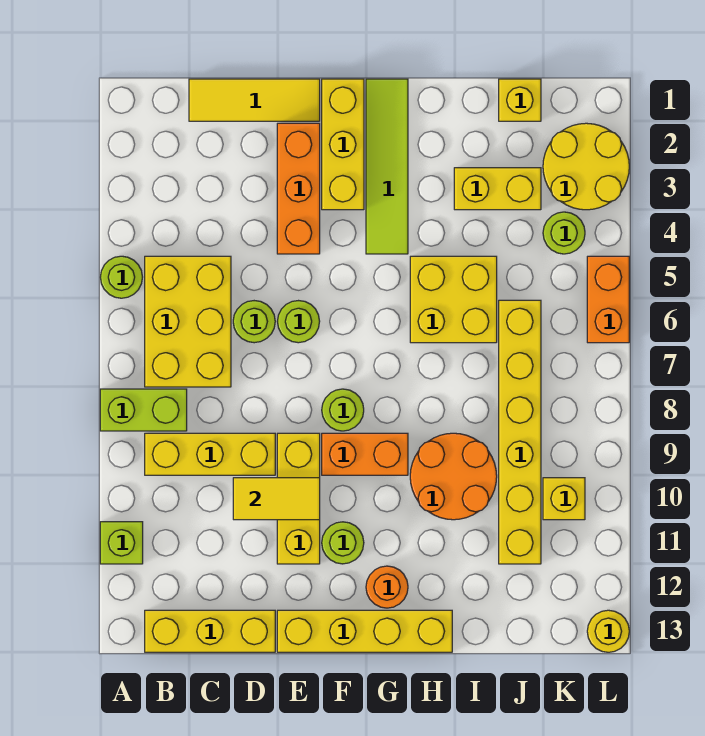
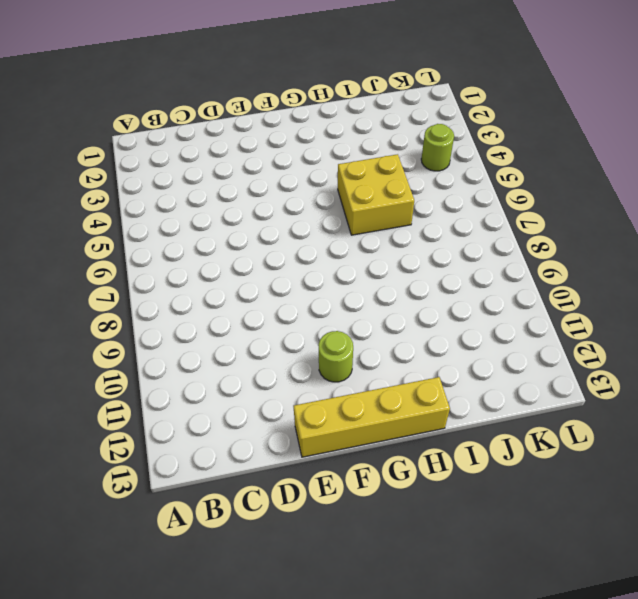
none -> lime round brick A5 level 1
none -> lime brick A8:B8 level 1
none -> lime brick A11 level 1

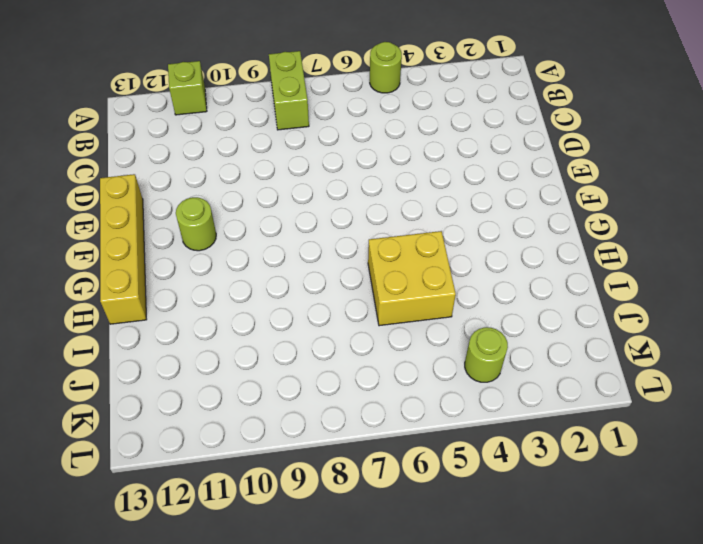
none -> yellow brick B5:C7 level 1
none -> yellow brick B9:D9 level 1
none -> yellow brick B13:D13 level 1

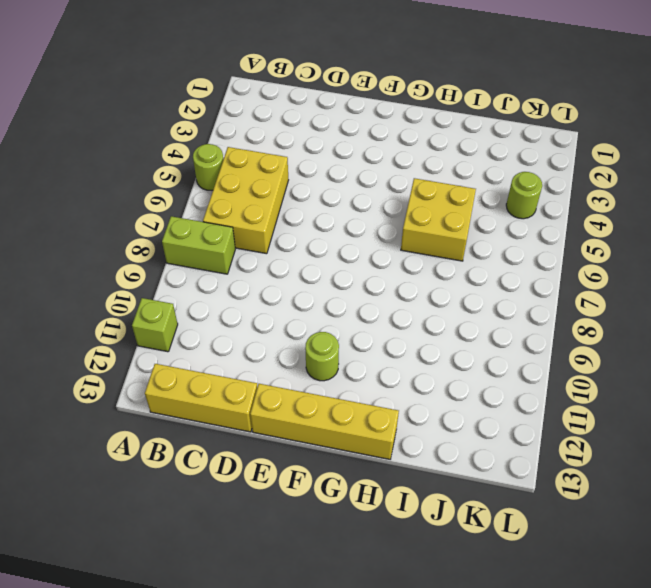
none -> yellow brick B9:D9 level 1
none -> yellow tile C1:E1 level 1
none -> lime round brick D6 level 1

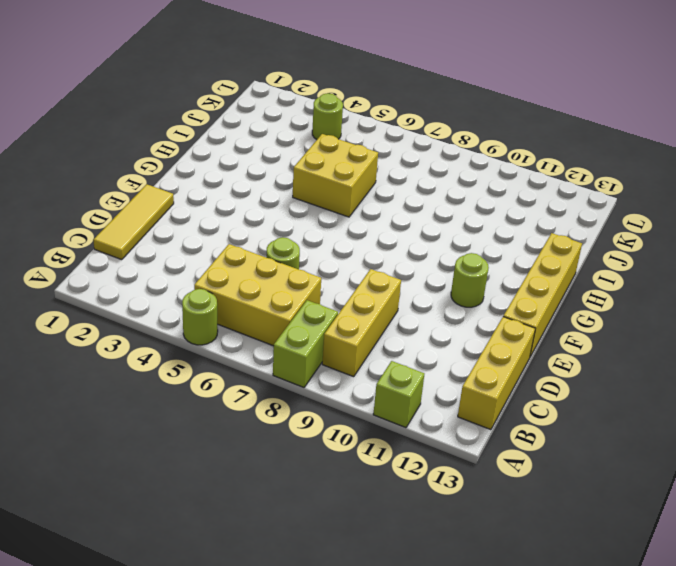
none -> orange brick E2:E4 level 1
none -> lime round brick E6 level 1
none -> yellow brick E9:E11 level 1

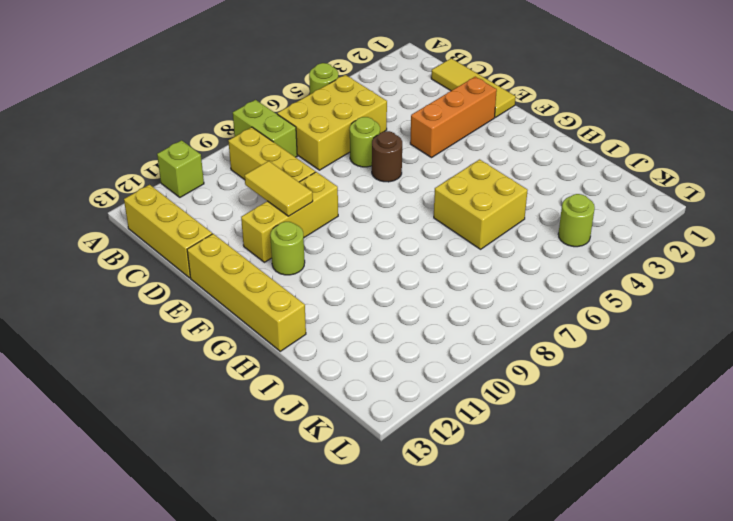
brown round brick E6 level 1 -> lime round brick E6 level 1
none -> yellow brick F1:F3 level 1
none -> lime round brick F8 level 1
none -> orange brick F9:G9 level 1

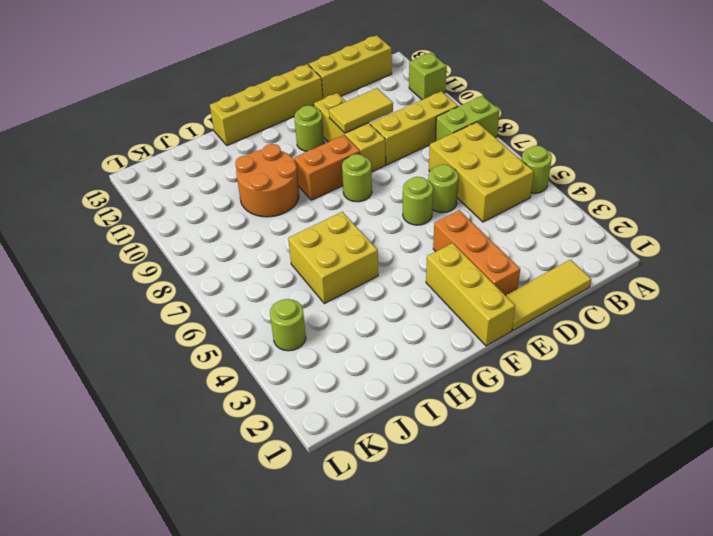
none -> lime tile G1:G4 level 1
none -> orange round brick G12 level 1
none -> yellow brick I3:J3 level 1

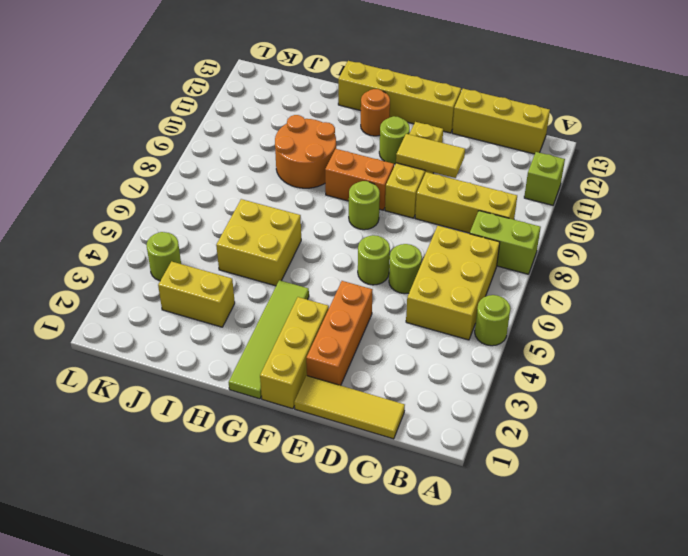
none -> yellow brick J1 level 1
none -> yellow brick J6:J11 level 1
none -> yellow round brick K2:L3 level 1

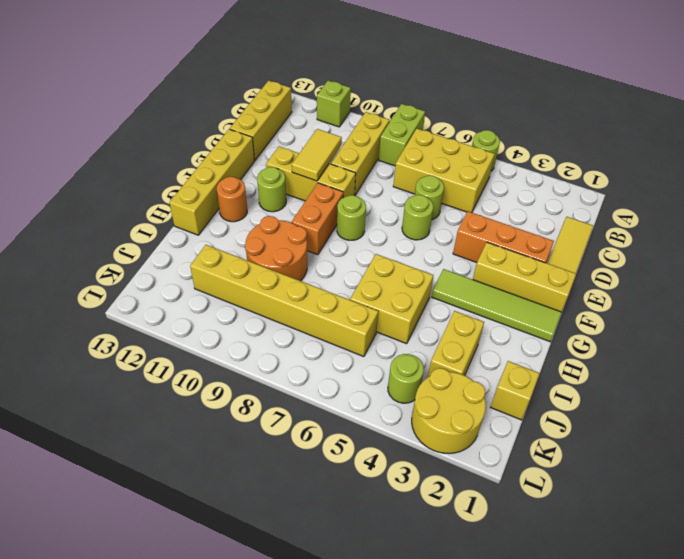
none -> yellow brick K10 level 1
none -> orange brick L5:L6 level 1
none -> yellow round brick L13 level 1

